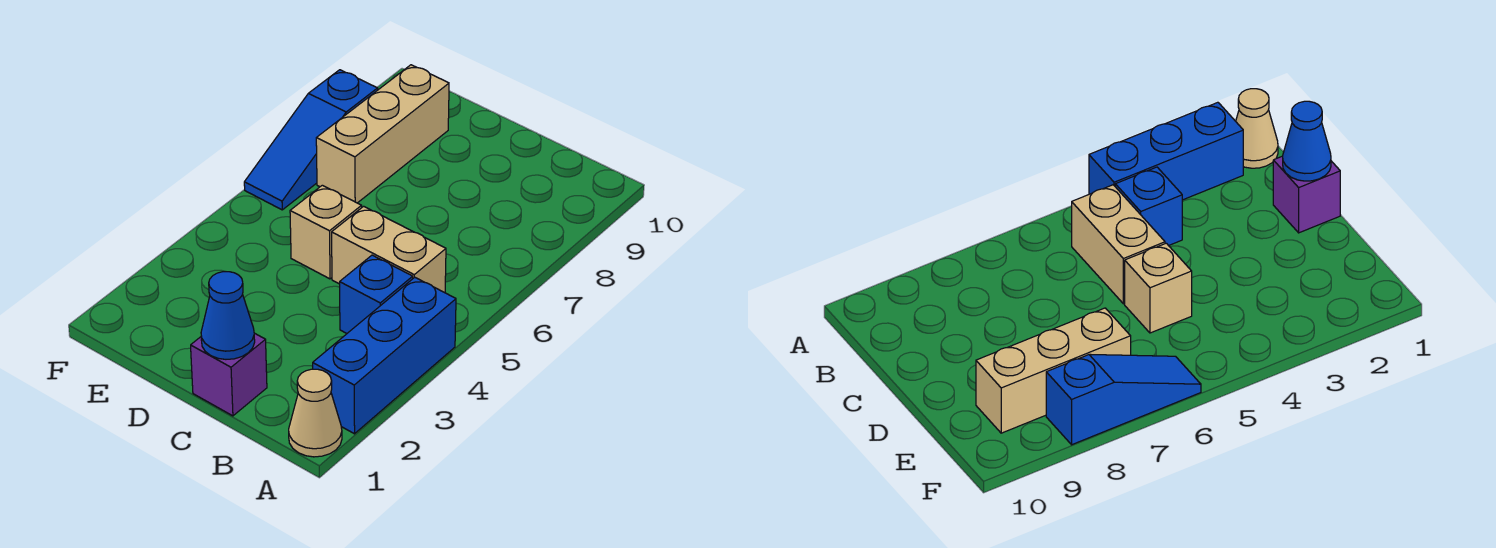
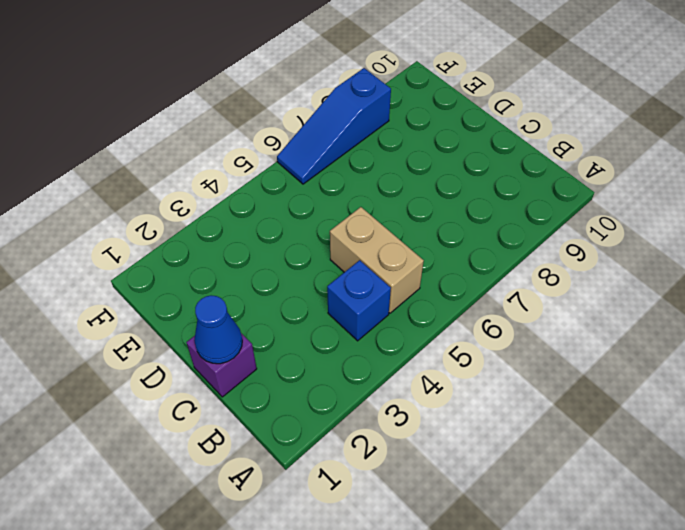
none -> tan cone A1 level 1
none -> blue brick A2:A4 level 1

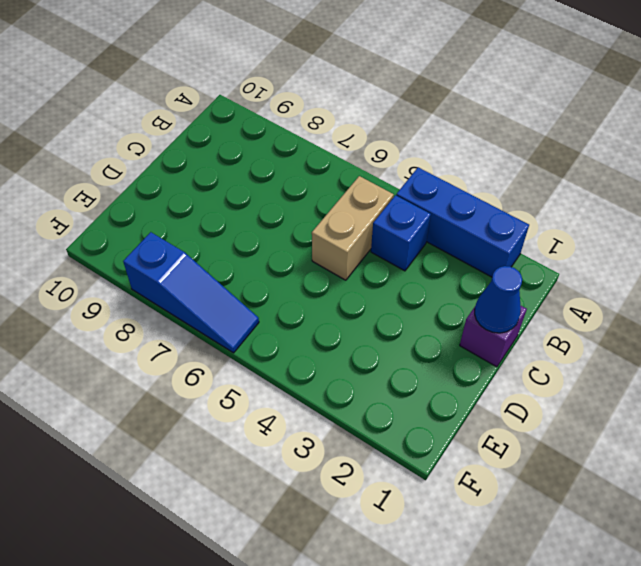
none -> tan cone A1 level 1
none -> tan brick D5 level 1

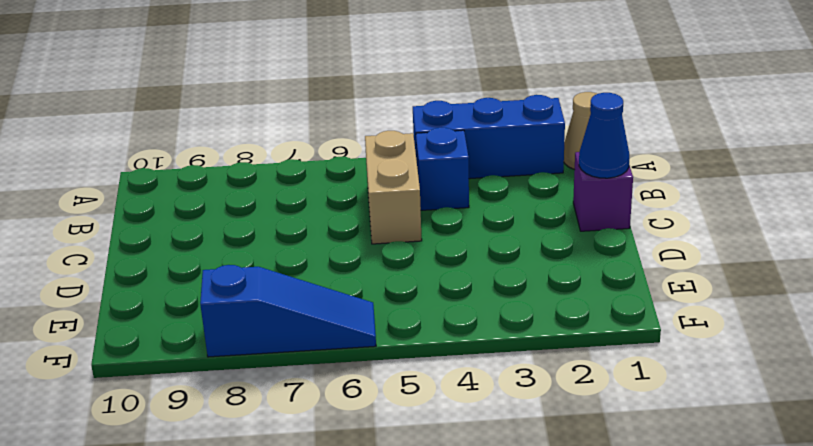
none -> tan brick D5 level 1
none -> tan brick E7:E9 level 1

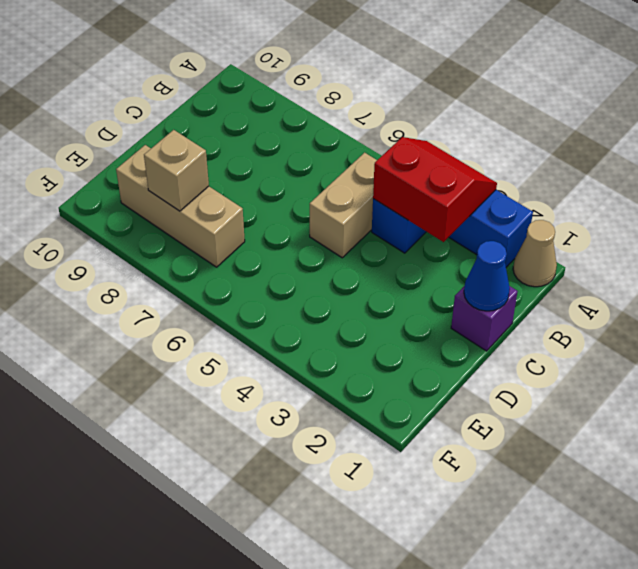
red slope A3:B4 level 2 top B -> none
tan brick E8 level 2 -> tan brick D5 level 1
none -> blue slope F6:F8 level 1 top 8

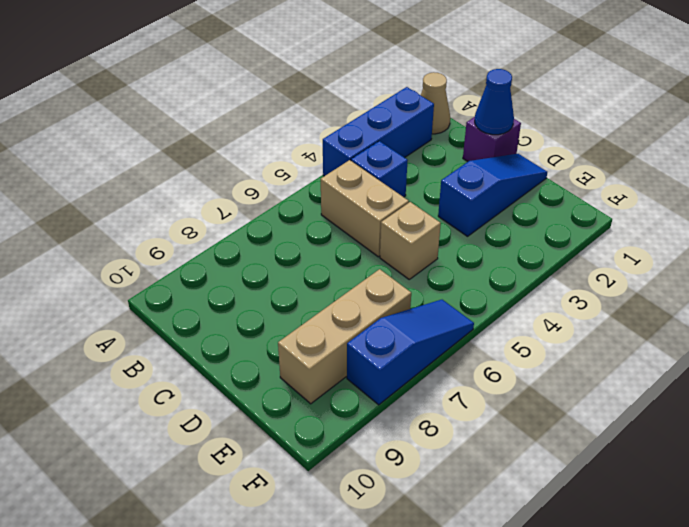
blue slope D1:D3 level 1 top 3 -> none

